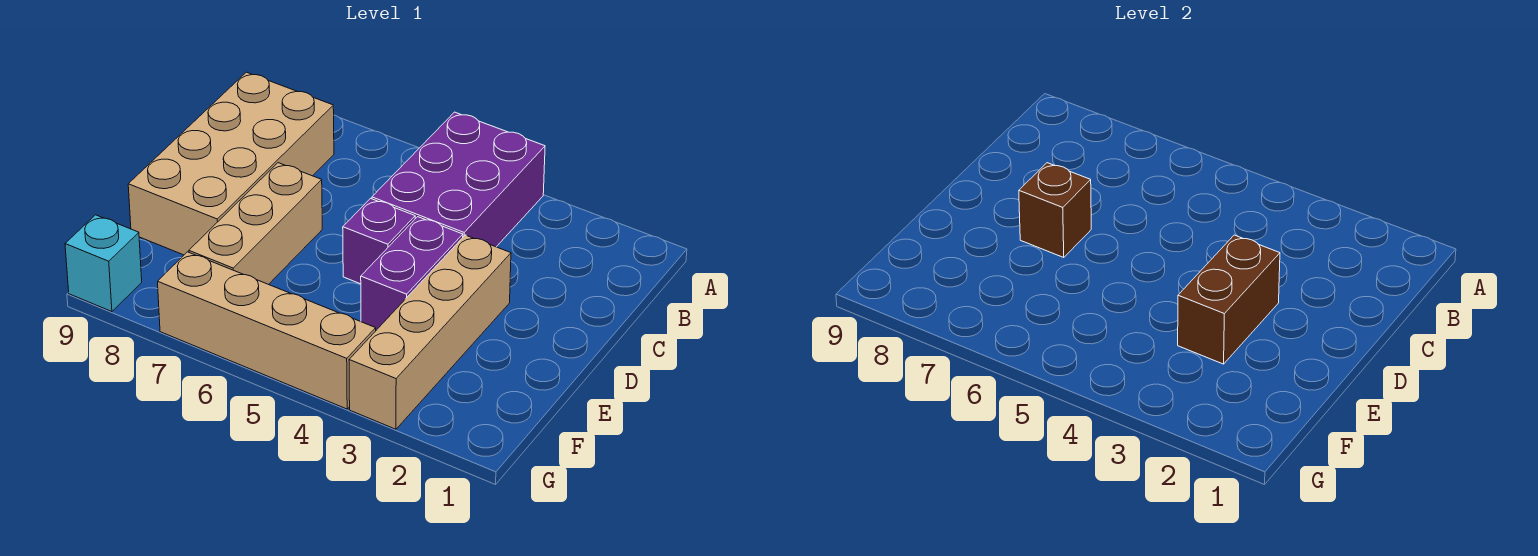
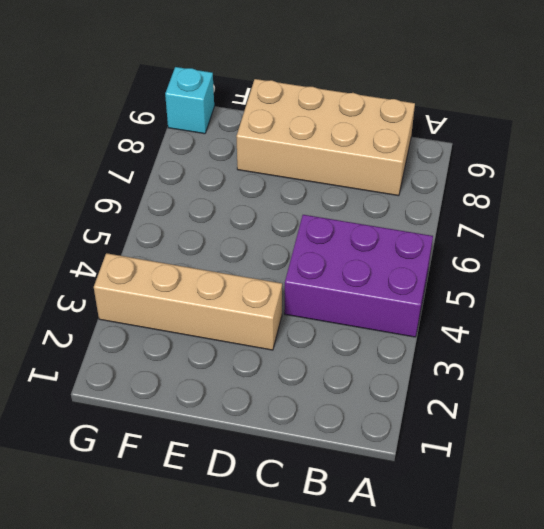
none -> purple brick D4:E4 level 1
none -> purple brick D5 level 1

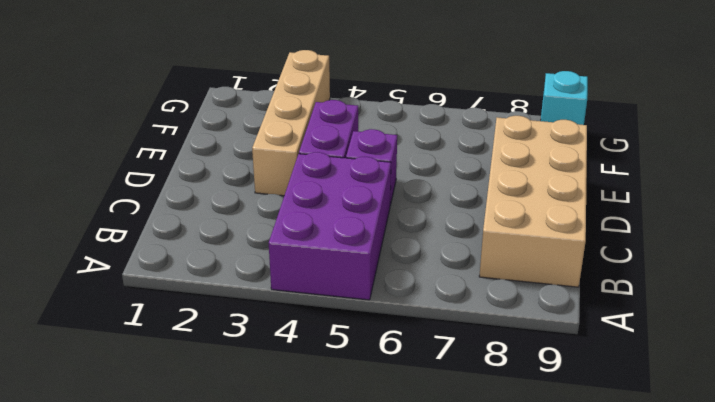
none -> tan brick D7:F7 level 1
none -> tan brick G4:G7 level 1

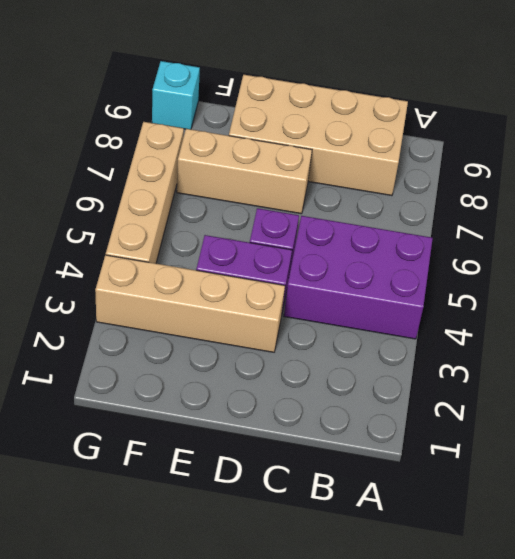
none -> brown brick D3:E3 level 2
none -> brown brick D7 level 2

